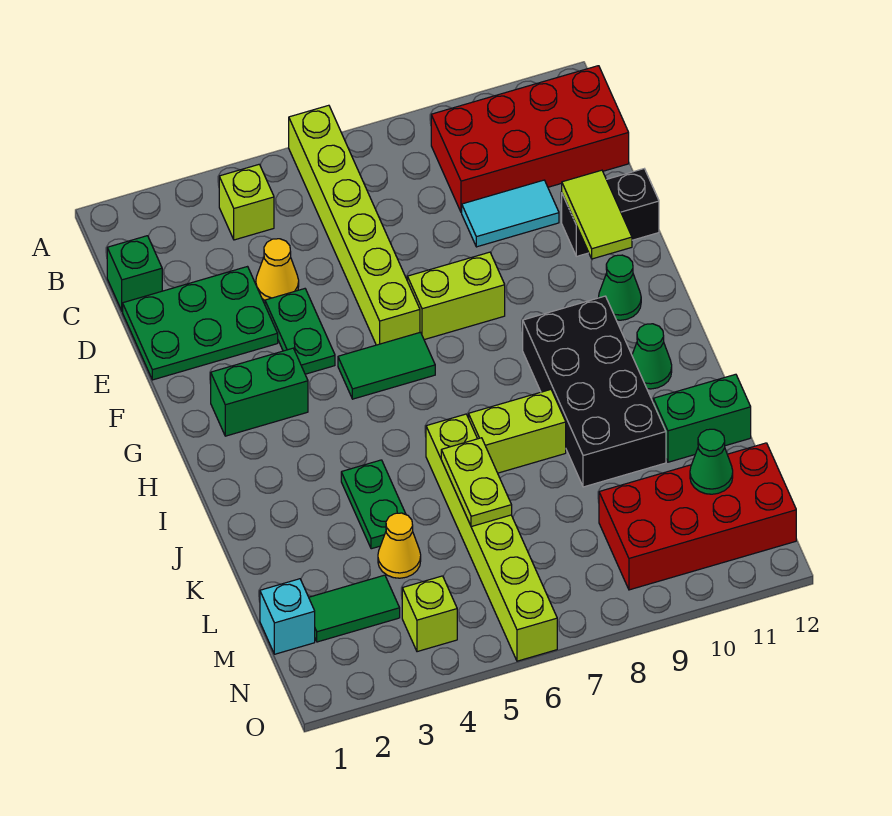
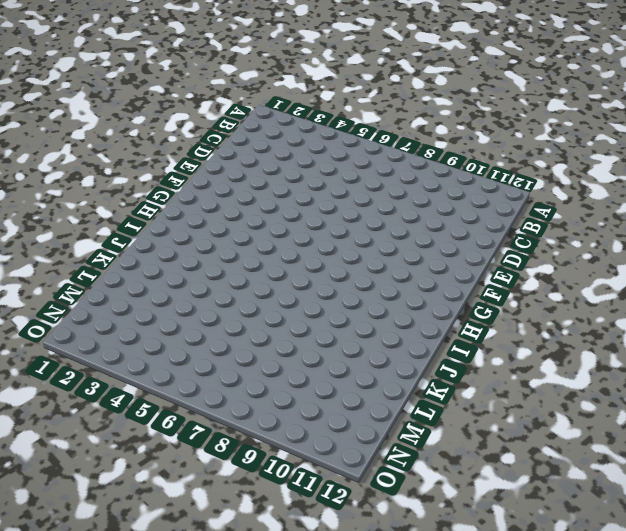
none -> lime brick A6:F6 level 1
none -> lime brick B4 level 1
none -> red brick B9:C12 level 1

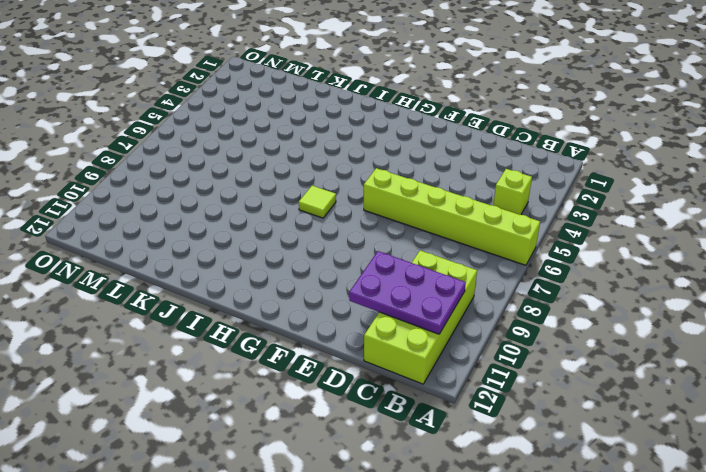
lime brick B9:C12 level 1 -> red brick B9:C12 level 1
purple plate B10:D11 level 2 -> none
lime tile H7 level 1 -> none
none -> green brick C1 level 1
none -> green plate D1:E3 level 1
none -> yellow cone D4 level 1

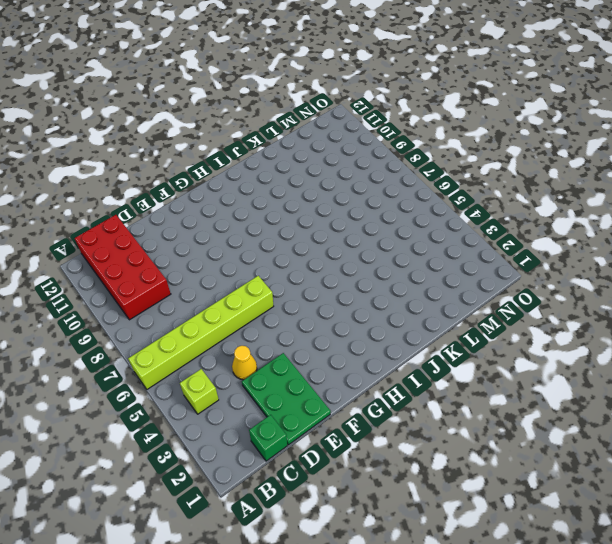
none -> cyan tile D9:D10 level 1
none -> green plate E4:F4 level 1
none -> black brick E11:E12 level 1

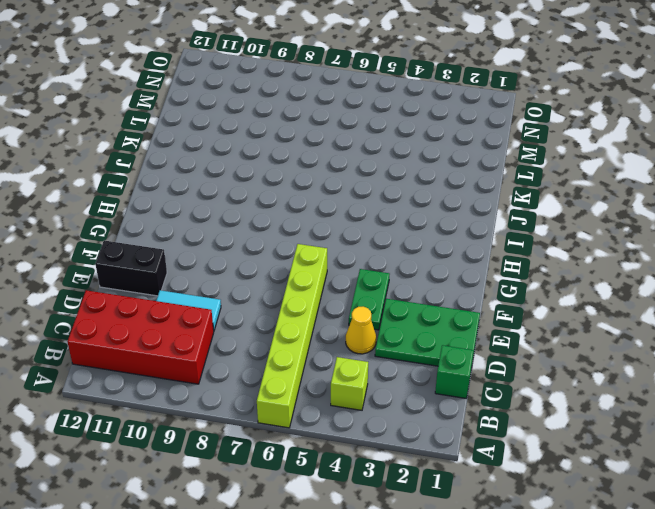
none -> lime brick F7:F8 level 1
none -> green brick G2:G3 level 1
none -> green tile G5:G6 level 1

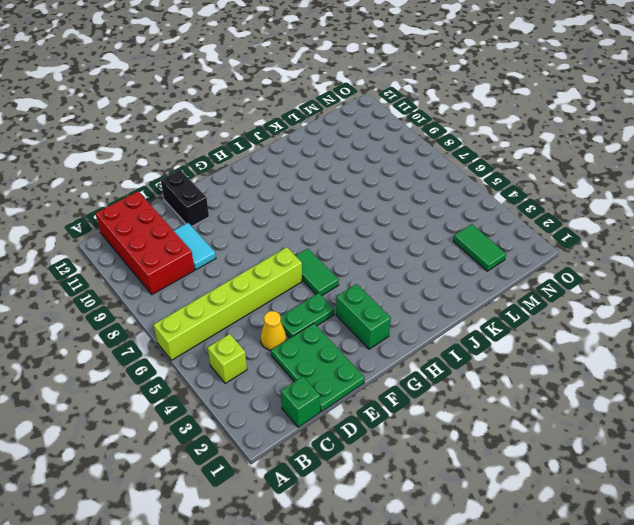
none -> lime brick F7:F8 level 1
none -> green cone G11 level 1
none -> black brick H9:K10 level 1

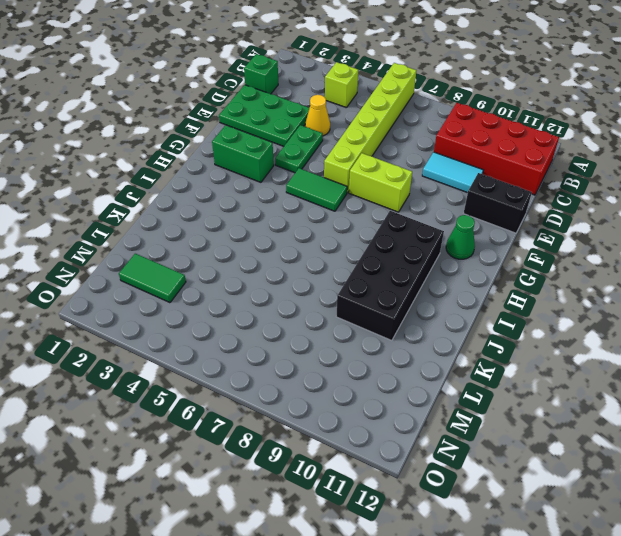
none -> green cone I11 level 1
none -> green plate J4:K4 level 1
none -> lime brick J6:O6 level 1

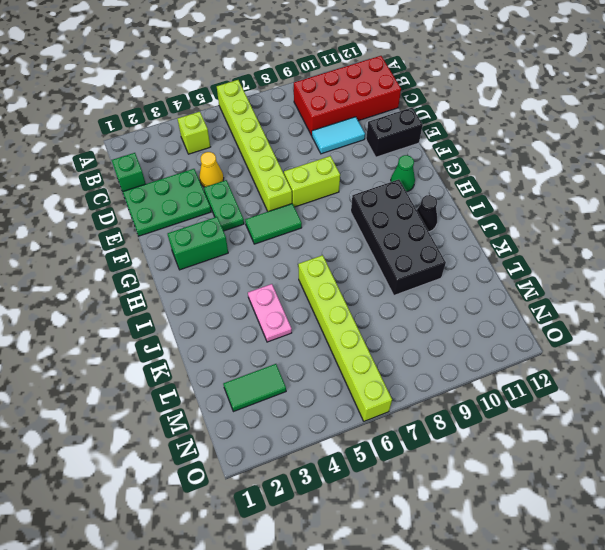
black cone I11 level 1 -> green cone I11 level 1
pink plate J4:K4 level 1 -> green plate J4:K4 level 1
none -> lime brick J7:J8 level 1
none -> green brick K11:K12 level 1
none -> yellow cone L4 level 1

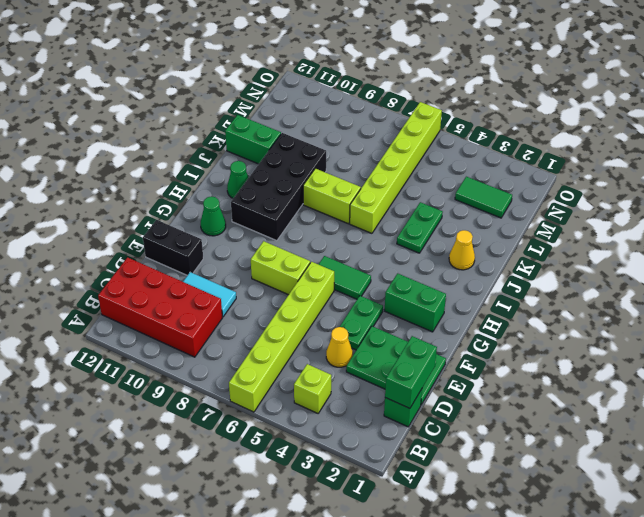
green brick C1:D1 level 2 -> none
yellow cone J2 level 1 -> yellow cone L4 level 1
none -> cyan brick M1 level 1
none -> red brick M9:N12 level 1
none -> lime brick N4 level 1

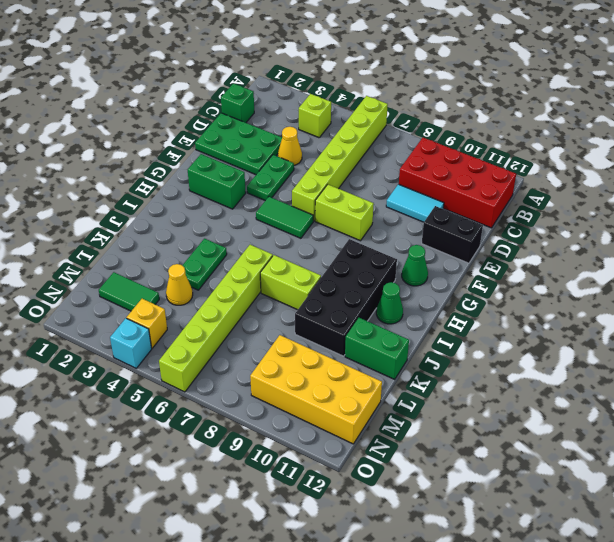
yellow brick M9:N12 level 1 -> red brick M9:N12 level 1
yellow brick N4 level 1 -> lime brick N4 level 1
cyan brick O4 level 1 -> cyan brick M1 level 1
none -> lime tile E11:F11 level 2
none -> lime plate K6:L6 level 2
none -> green cone M11 level 2

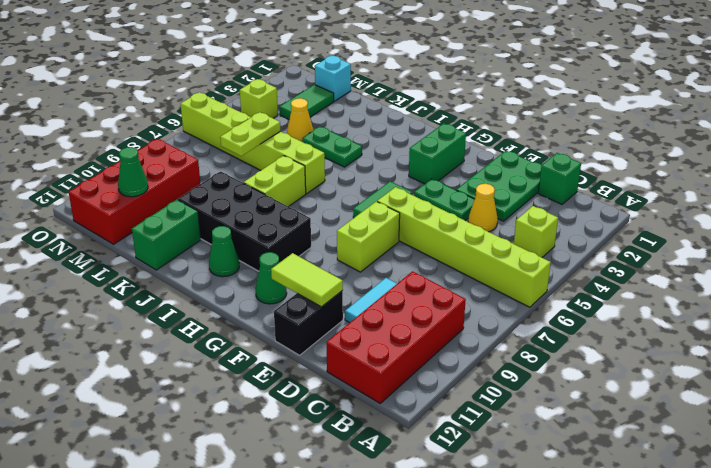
lime plate L6:L7 level 2 -> lime plate K6:L6 level 2

